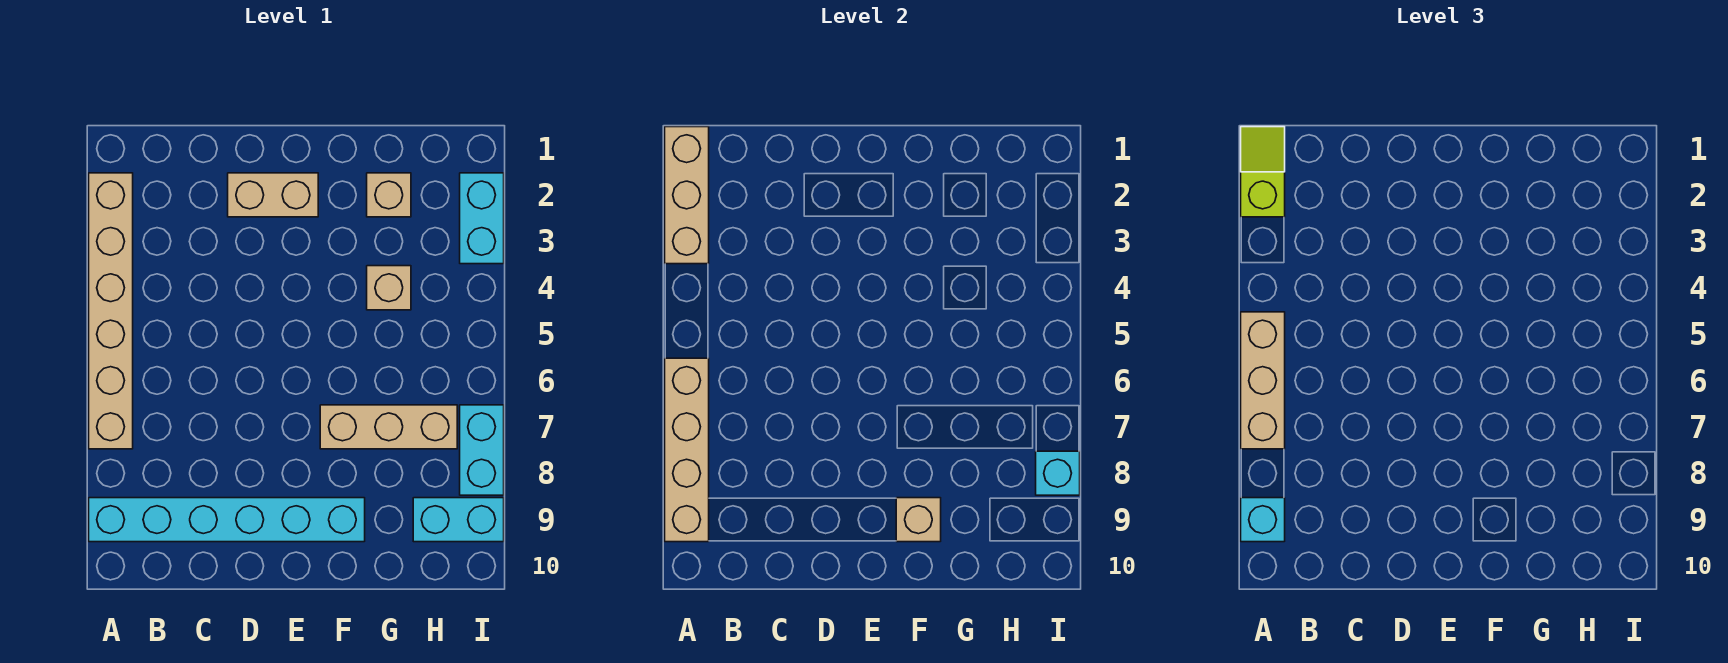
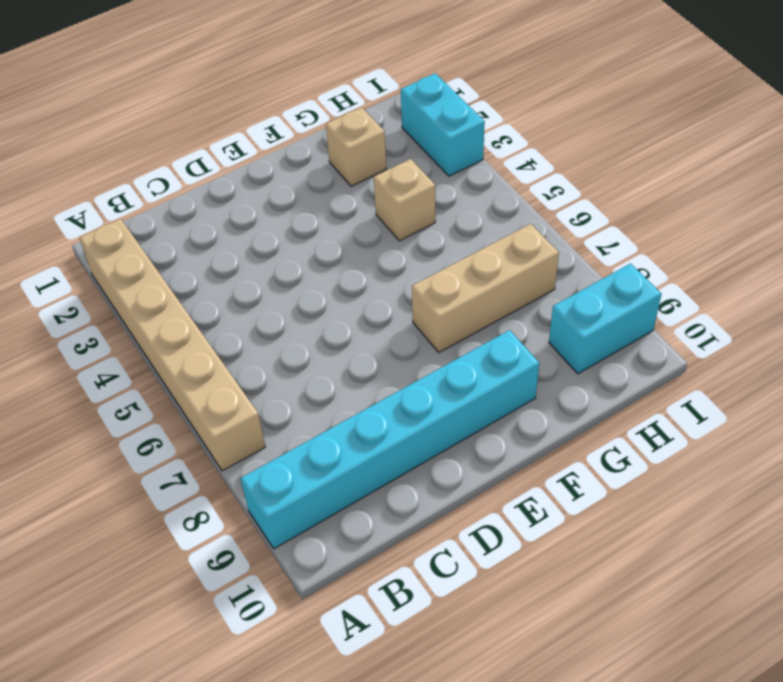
none -> tan brick D2:E2 level 1
none -> cyan brick I7:I8 level 1
none -> tan brick A1:A3 level 2

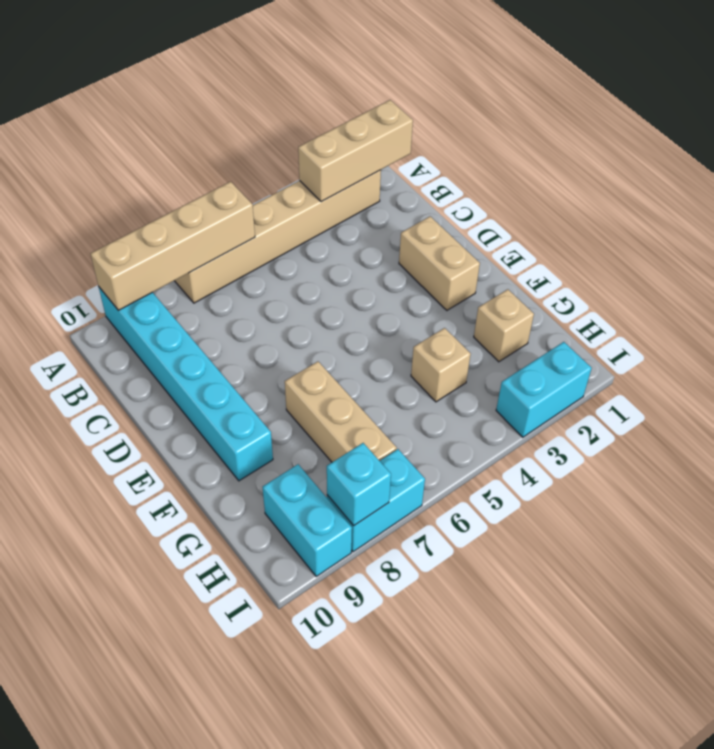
none -> tan brick F9 level 2
none -> lime slope A1:A2 level 3 top 2
none -> tan brick A5:A7 level 3

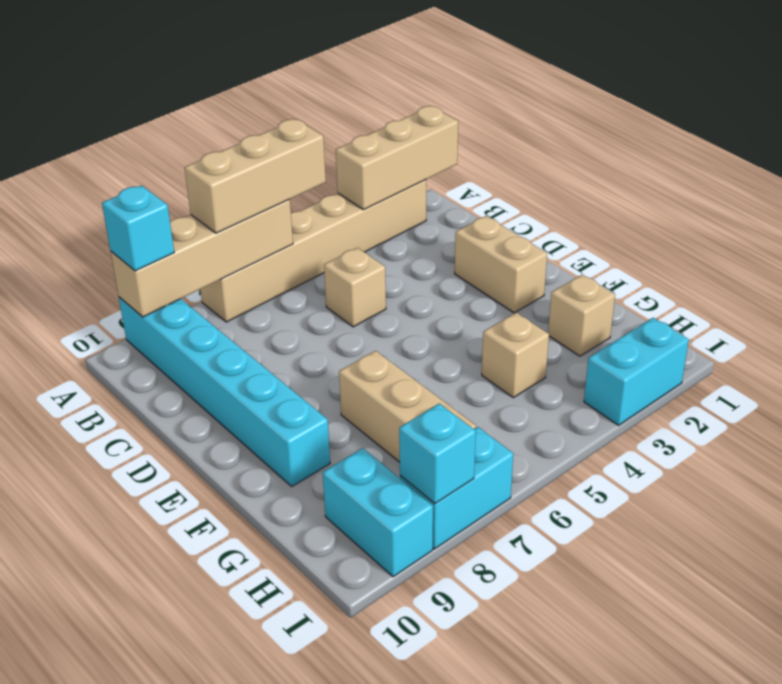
tan brick C5 level 1 -> tan brick F9 level 2
none -> lime slope A1:A2 level 3 top 2

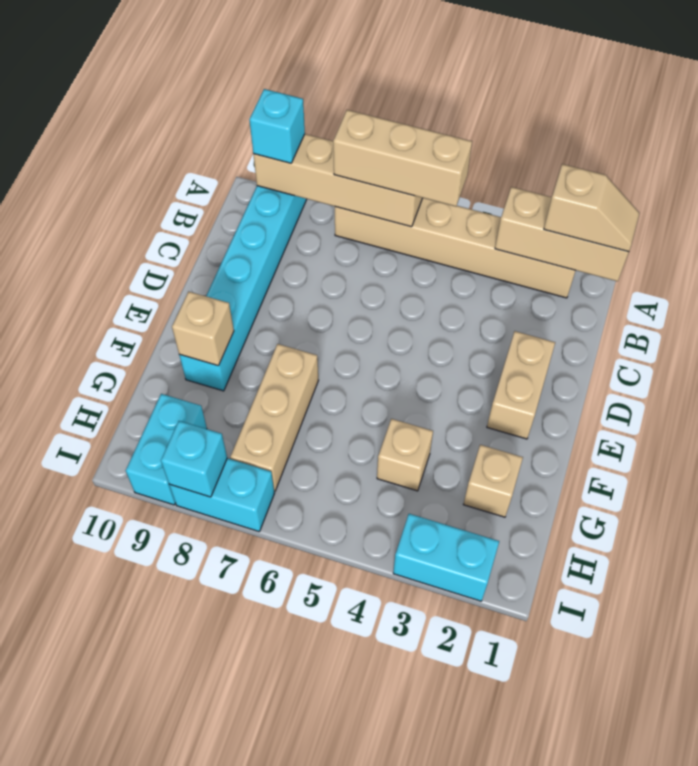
tan slope A1:A2 level 3 top 2 -> lime slope A1:A2 level 3 top 2

